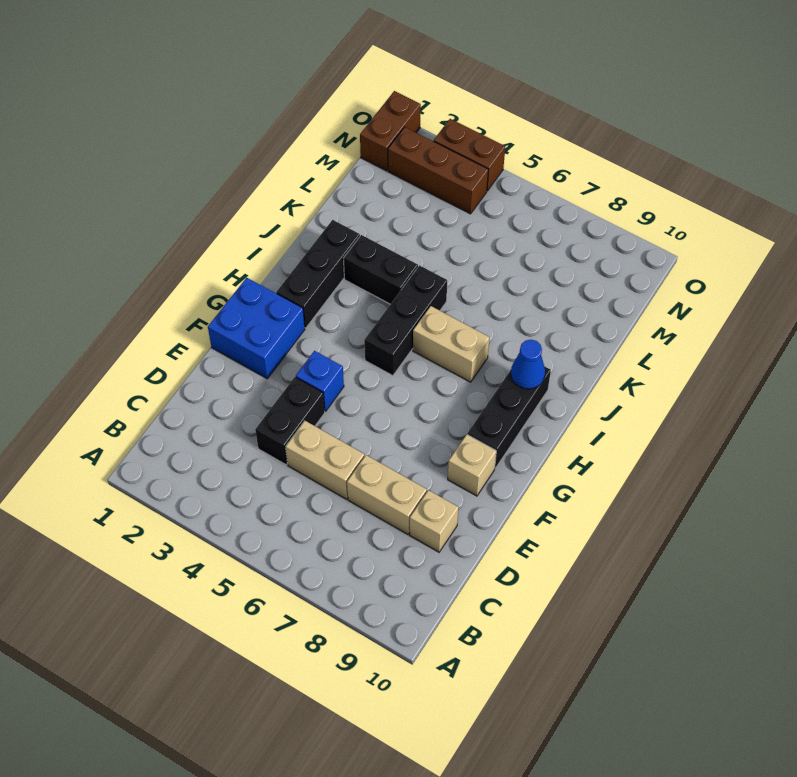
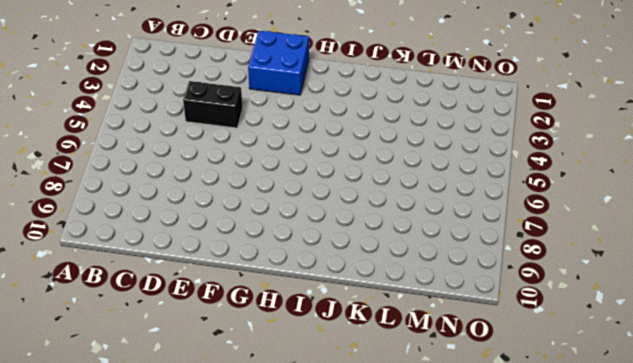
none -> tan brick D5:D6 level 1
none -> tan brick D7:D8 level 1
none -> tan brick D9 level 1

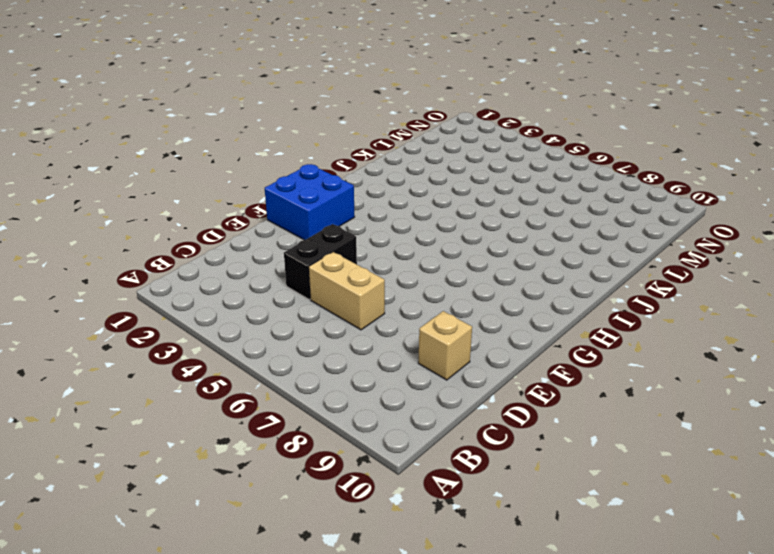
none -> tan brick D7:D8 level 1
none -> blue brick F4 level 1
none -> tan brick F9 level 1

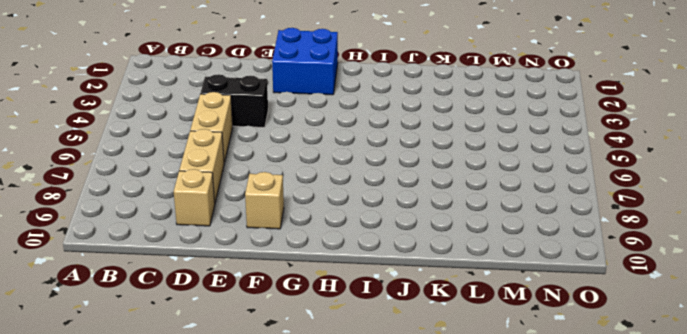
none -> blue brick F4 level 1
none -> black brick G9:I9 level 1
none -> black brick H2:J2 level 1

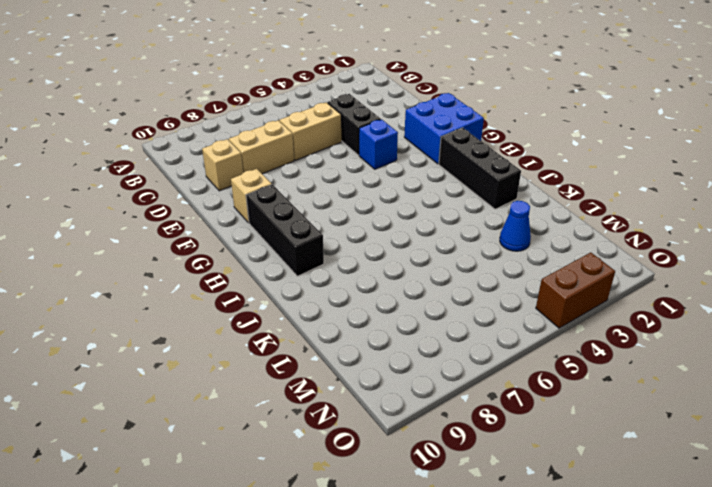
blue cone L3 level 1 -> blue cone I9 level 2
none -> black brick H5:J5 level 1
none -> tan brick I6:I7 level 1
none -> black brick J3:J4 level 1

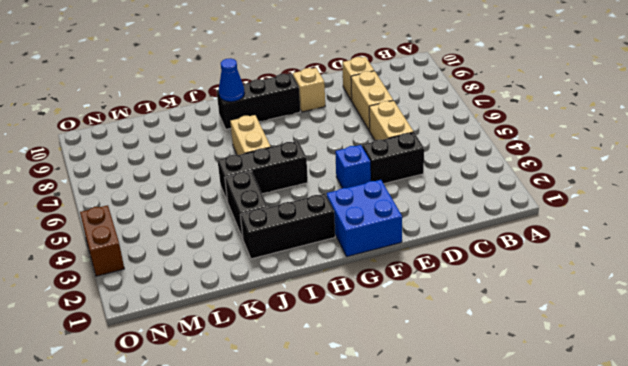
none -> brown brick N1:O1 level 1
none -> brown brick N2:N4 level 1

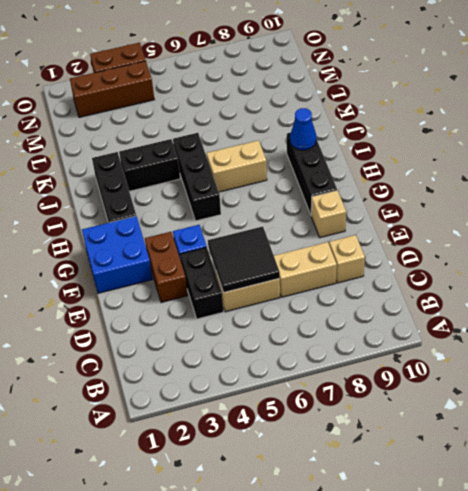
black tile D5:E6 level 2 -> none
brown brick E3:F3 level 1 -> brown brick N1:O1 level 1

